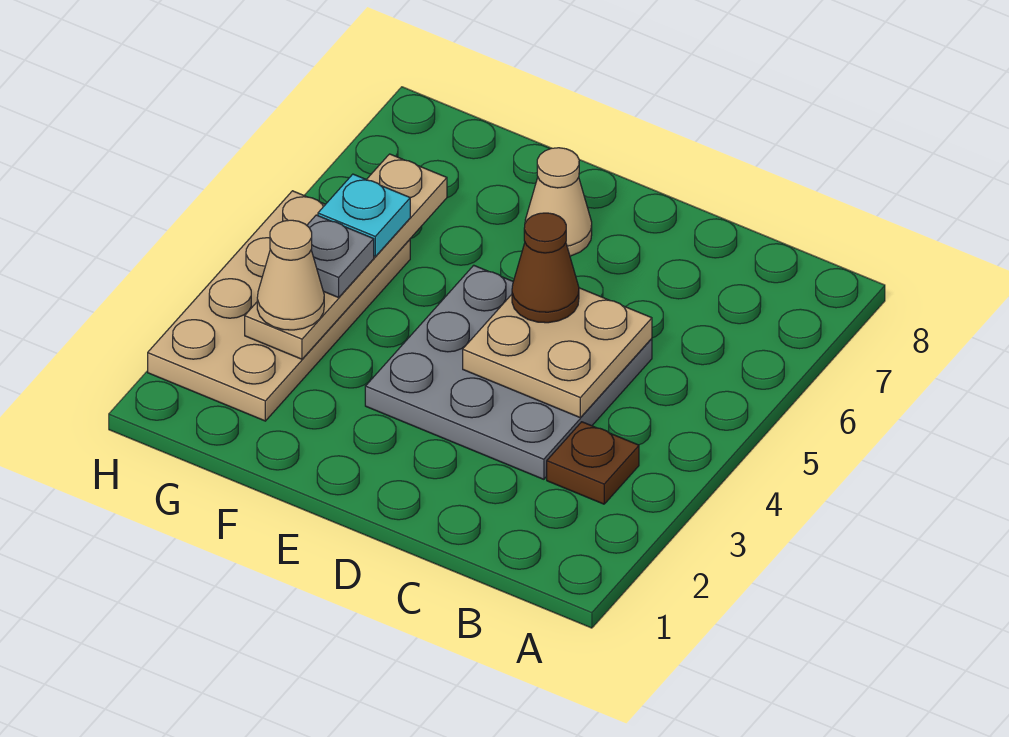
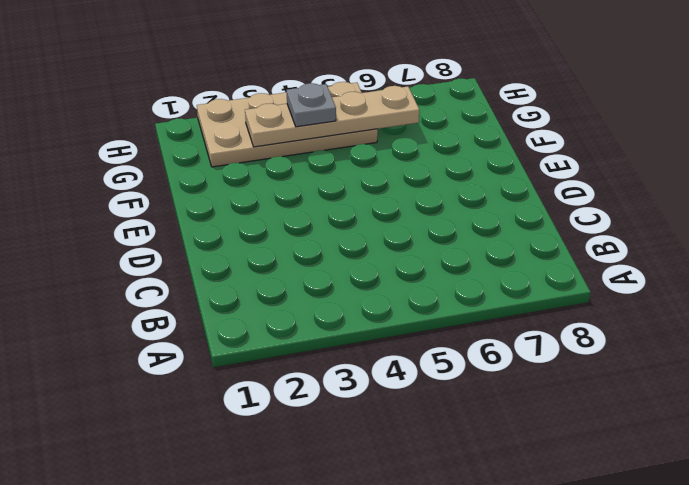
none -> brown plate B3 level 1
none -> grey plate C3:E5 level 1

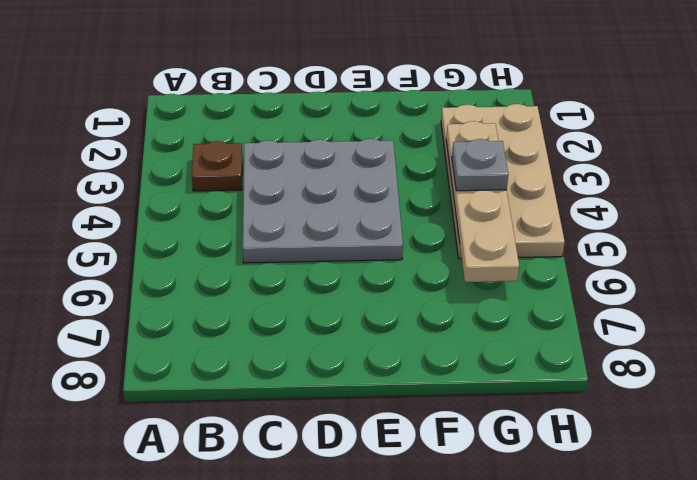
none -> tan cone E7 level 1
none -> tan plate C4:D5 level 2

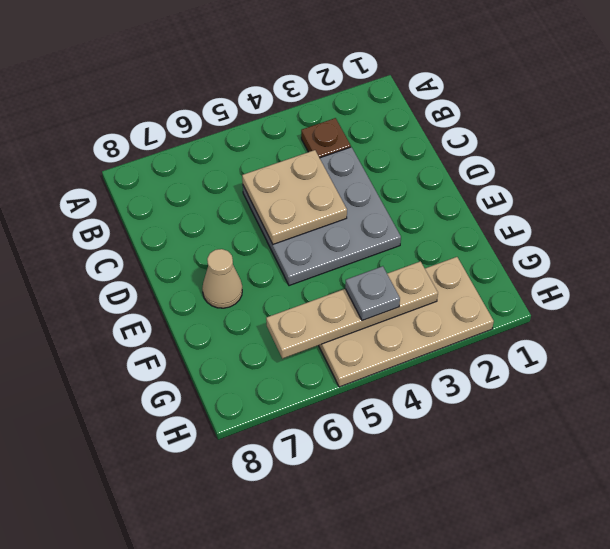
none -> brown cone D5 level 3
none -> tan cone G3 level 3

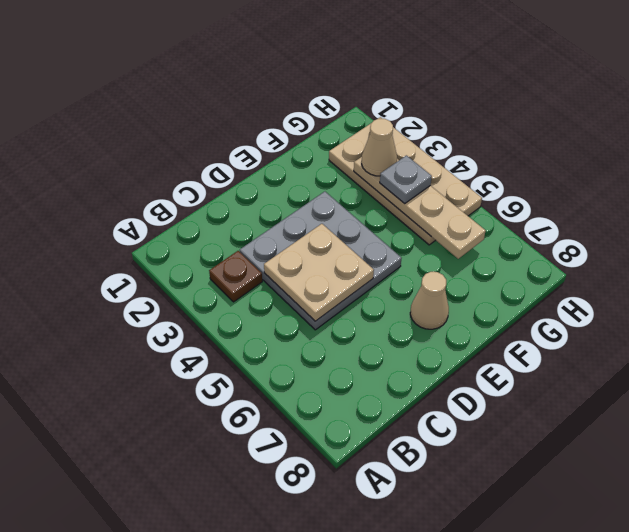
none -> brown cone D5 level 3
none -> cyan plate G5 level 3

